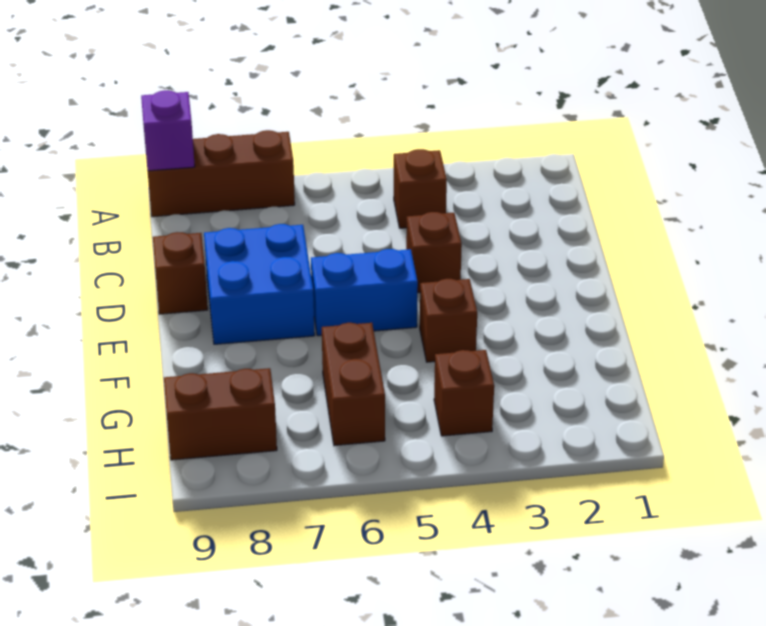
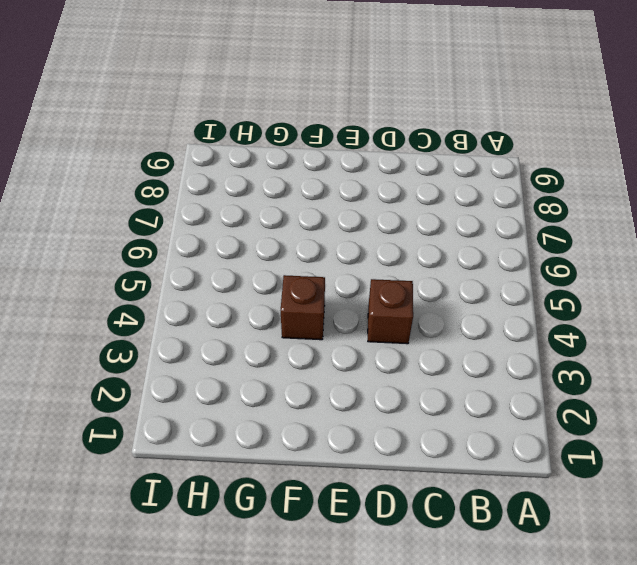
none -> brown brick A7:A9 level 1
none -> brown brick B4 level 1

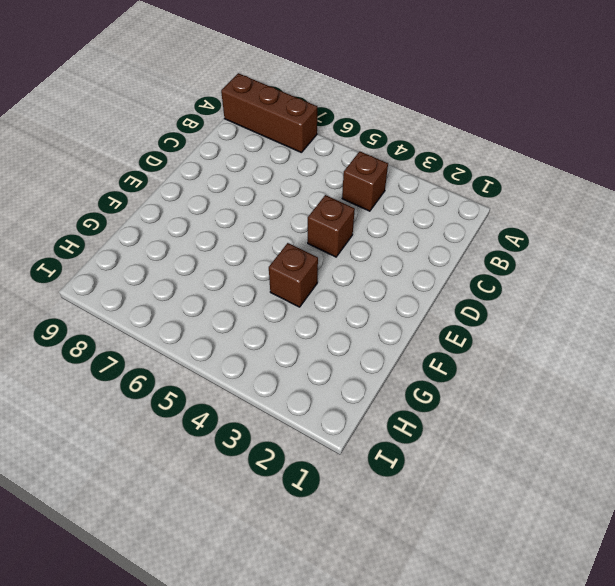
none -> blue brick D7:E8 level 1
none -> brown brick D9 level 1

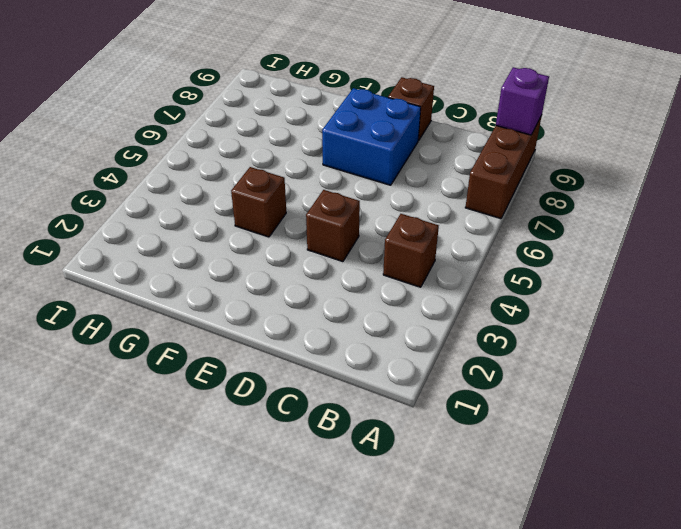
none -> blue brick E5:E6 level 1
none -> brown brick G6:H6 level 1

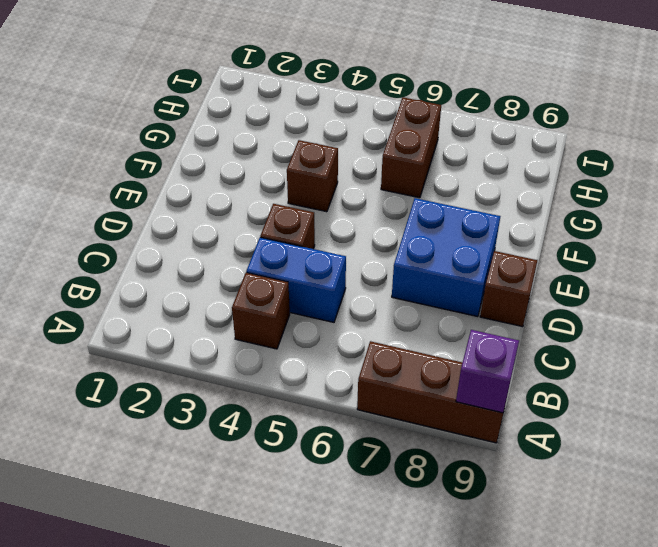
blue brick C4:C5 level 1 -> blue brick E5:E6 level 1
none -> brown brick H4 level 1
none -> brown brick H8:H9 level 1

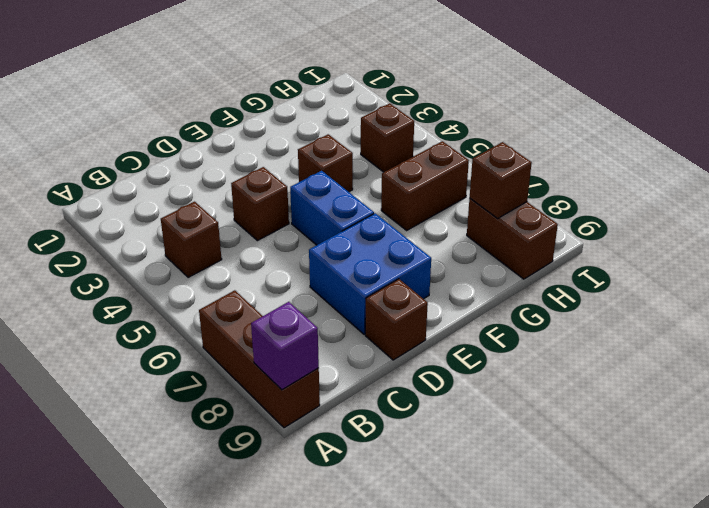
brown brick H8 level 2 -> none

